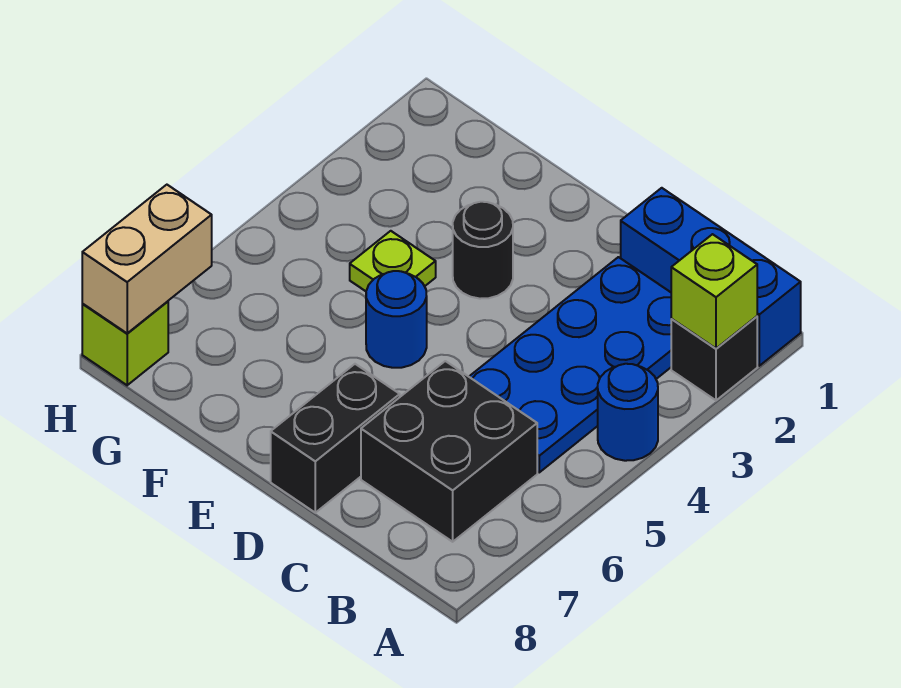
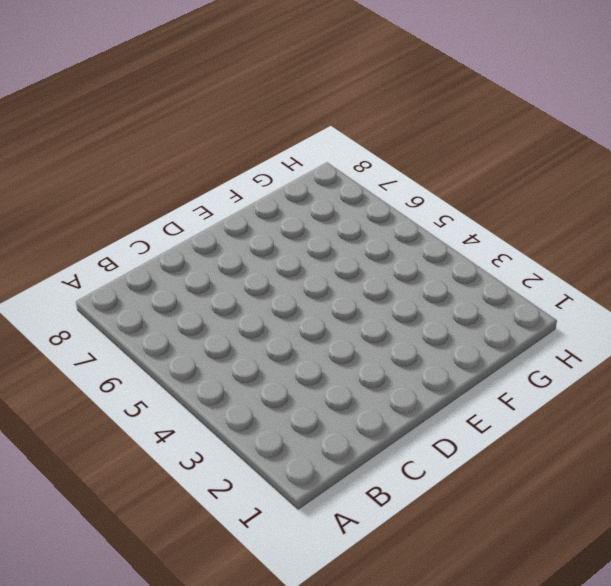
none -> blue brick A1:C1 level 1
none -> black brick A2 level 1
none -> blue round brick A4 level 1

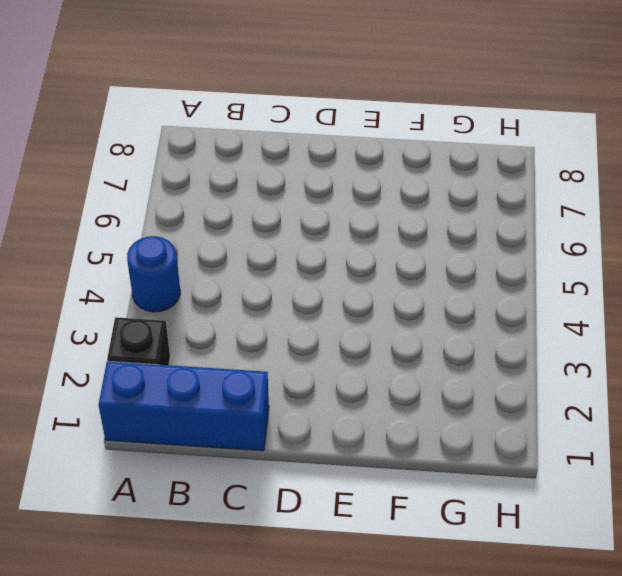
none -> blue plate B2:C5 level 1
none -> black brick B6:C7 level 1
none -> black brick D7:D8 level 1

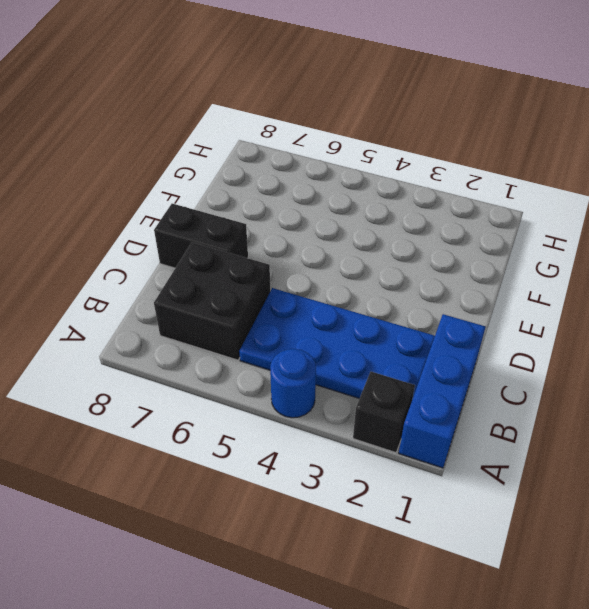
none -> black round brick E3 level 1
none -> blue round brick E5 level 1
none -> lime plate F4 level 1

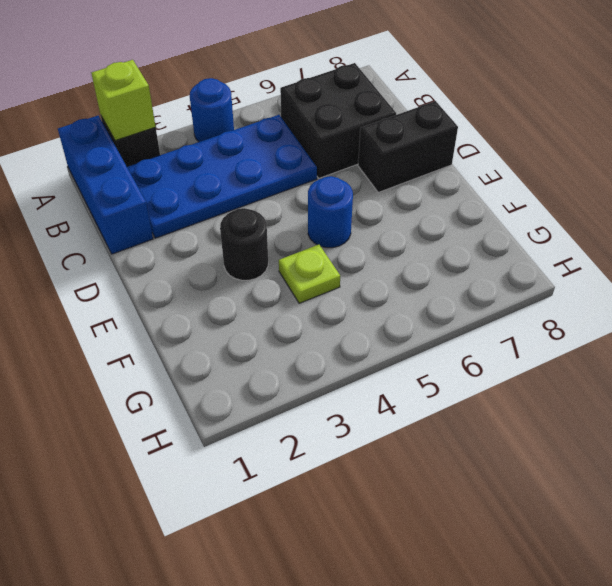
none -> lime brick H8 level 1
none -> tan brick H7:H8 level 2

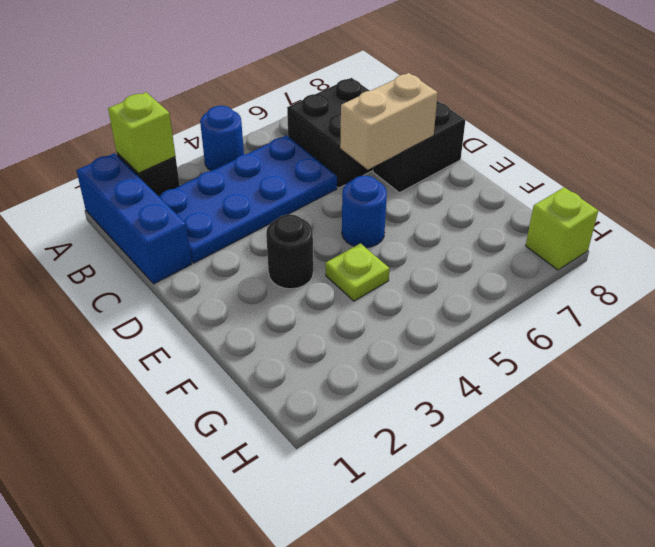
tan brick D6:D7 level 2 -> tan brick H7:H8 level 2

